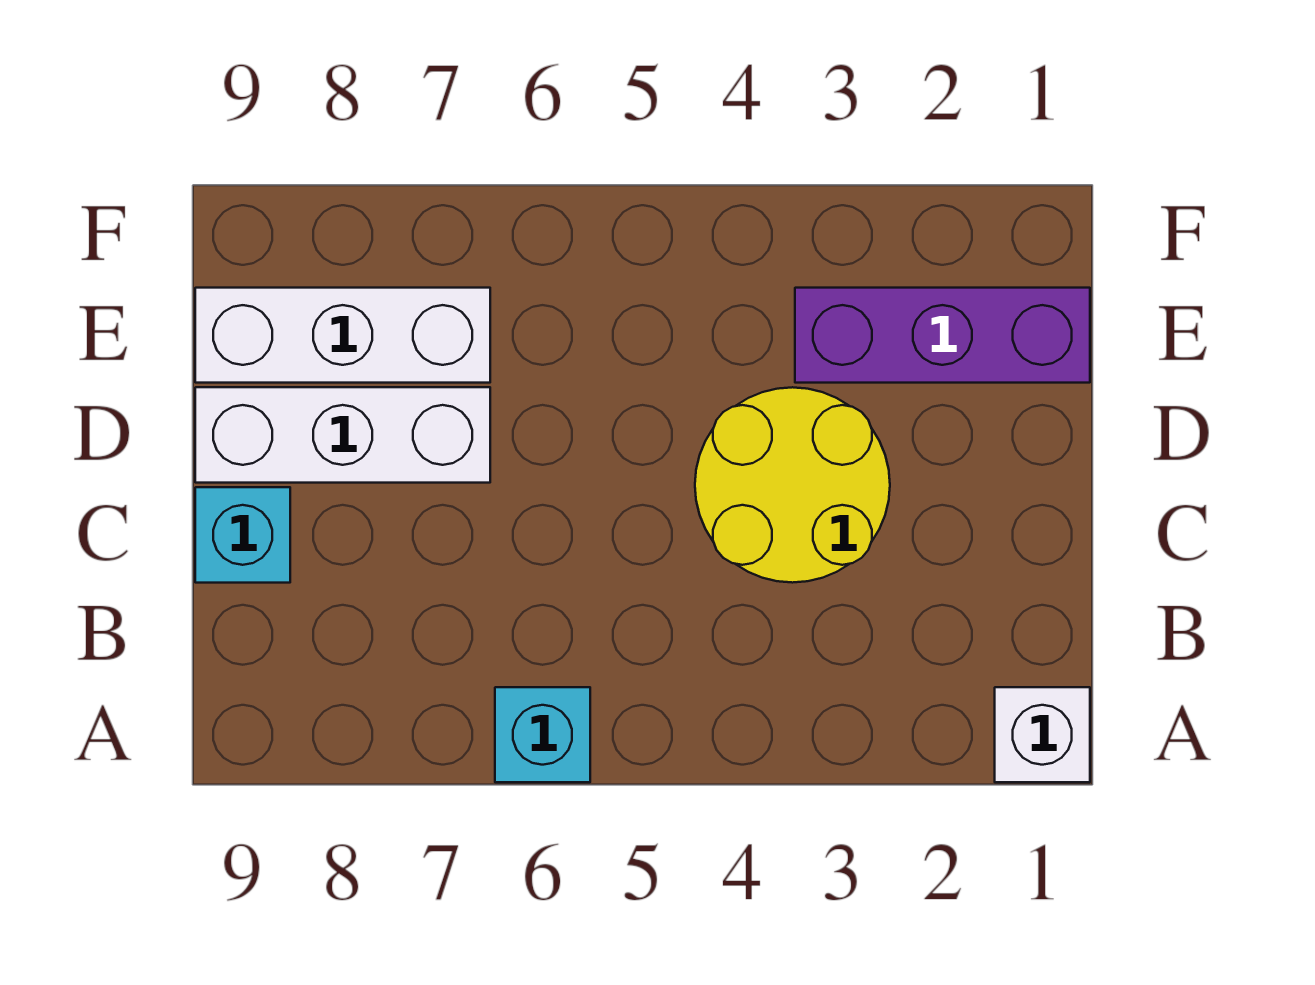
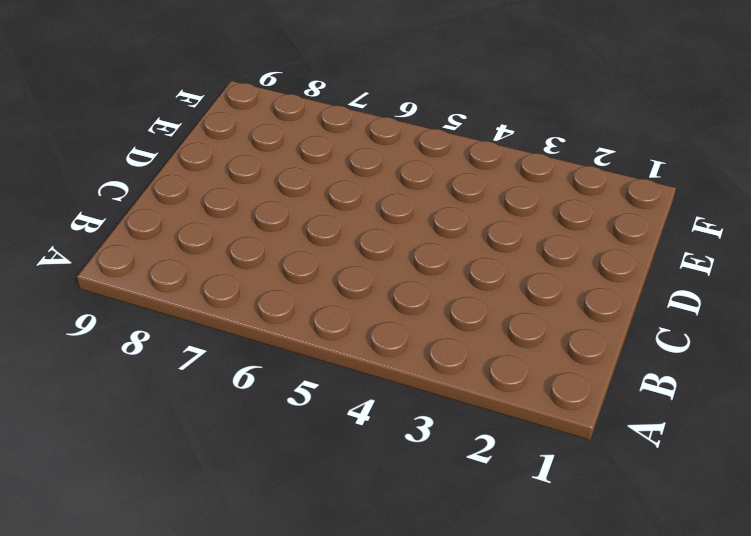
none -> white brick A1 level 1
none -> cyan brick A6 level 1

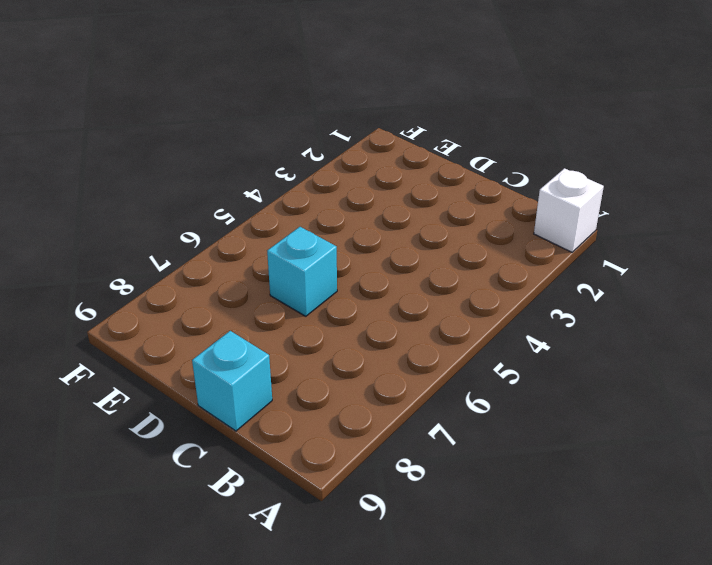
cyan brick D6 level 1 -> cyan brick A6 level 1
none -> yellow round brick C3:D4 level 1
none -> white brick D7:D9 level 1

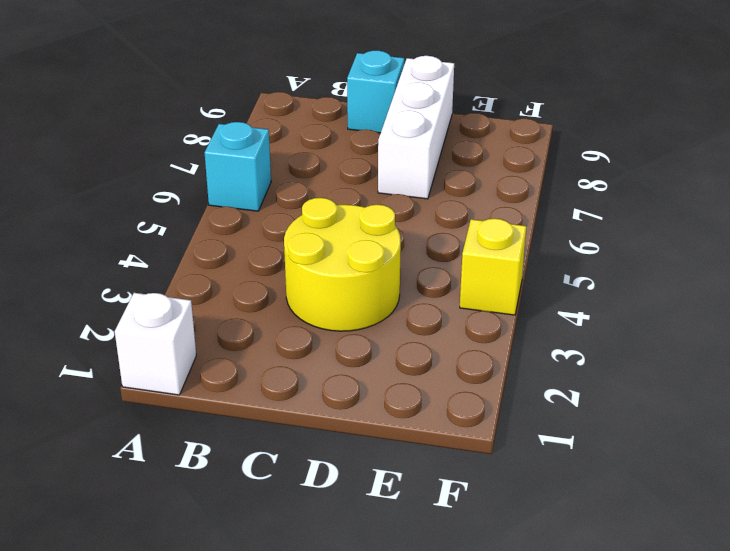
yellow brick F4 level 1 -> none
none -> purple brick E1:E3 level 1
none -> white brick E7:E9 level 1

